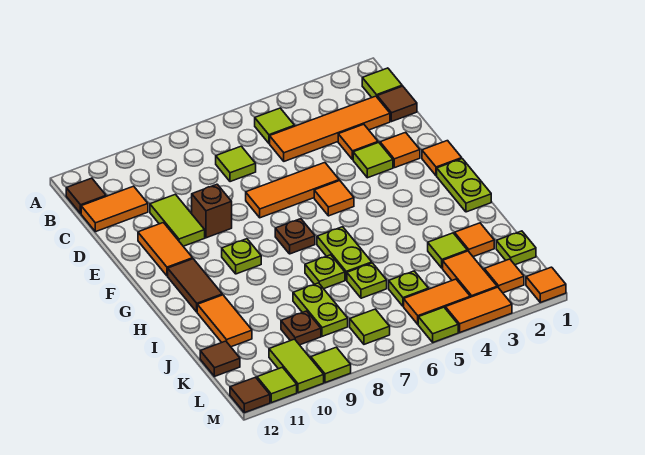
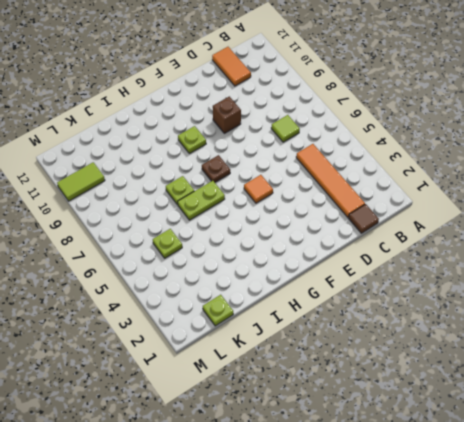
none -> lime tile B1 level 1
none -> lime tile B5 level 1
none -> brown tile B12 level 1
none -> orange tile D3 level 1

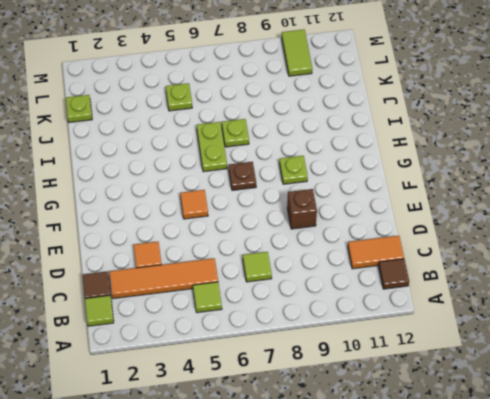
none -> lime tile D10:E10 level 1
none -> orange tile E2 level 1
none -> lime tile E3 level 1
none -> orange tile E5:E7 level 1

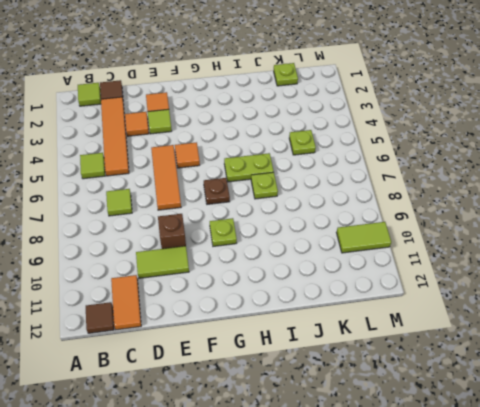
none -> orange tile E11:F11 level 1
none -> orange tile F1 level 1
none -> lime plate G1:H1 level 1
none -> brown tile G11:H11 level 1

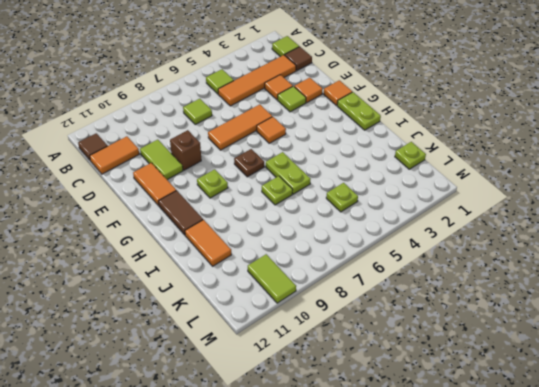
none -> orange tile J2 level 1
none -> lime tile J3 level 1
none -> lime plate J6 level 1
none -> lime plate J8:K8 level 1

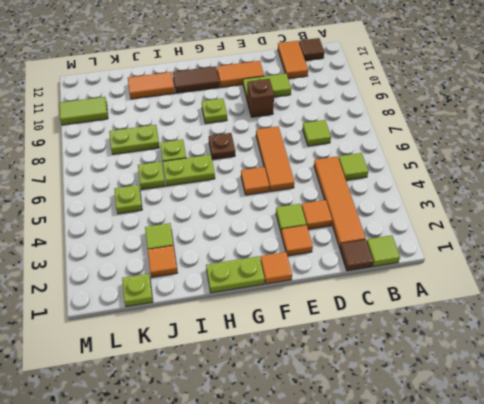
none -> orange tile K3:L3 level 1
none -> brown plate K9 level 1
none -> brown tile K12 level 1
none -> orange tile L2 level 1

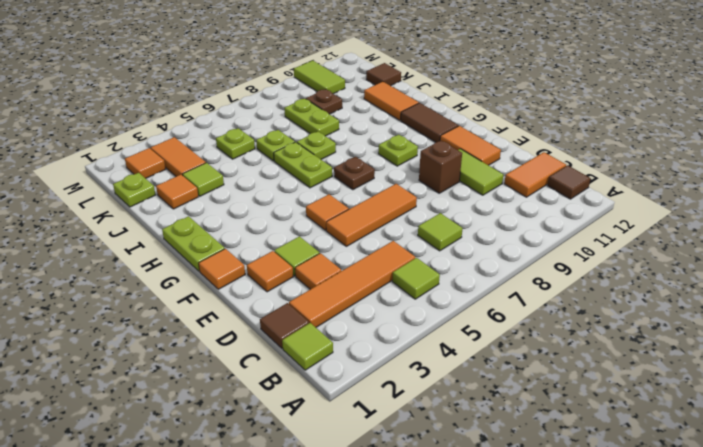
none -> orange tile L4:L5 level 1
none -> lime tile L7 level 1
none -> orange tile M1 level 1
none -> orange tile M3:M4 level 1

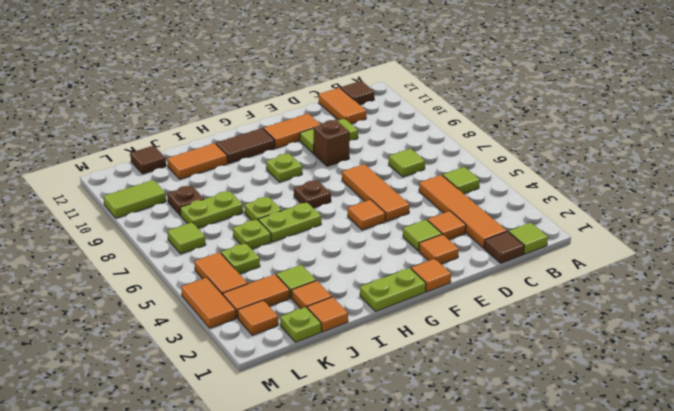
orange tile J1 level 1 -> orange tile M1 level 1
none -> lime tile M5 level 1
none -> lime tile M9 level 1
none -> lime tile M11 level 1
none -> brown tile M12 level 1

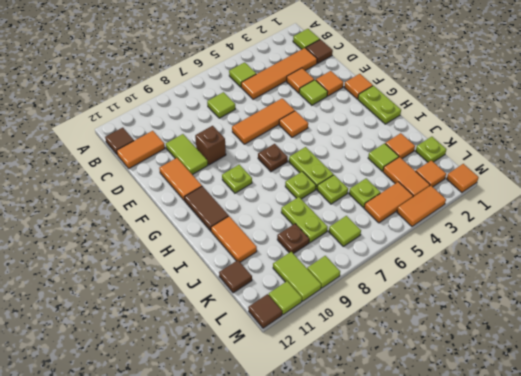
none -> lime tile M5 level 1

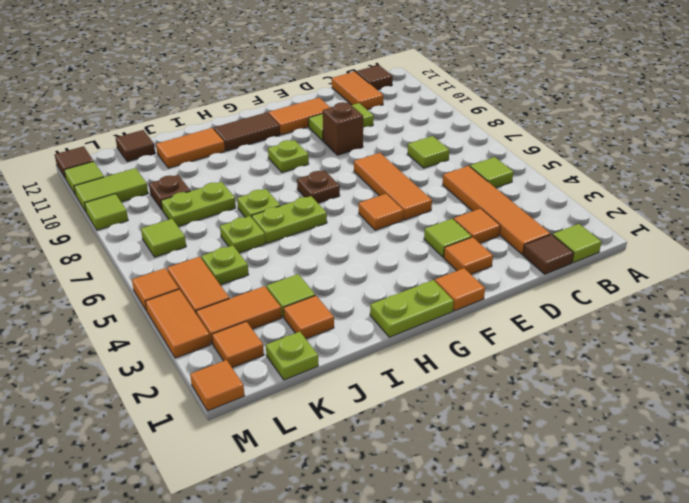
orange tile M5 level 1 -> lime tile M5 level 1

